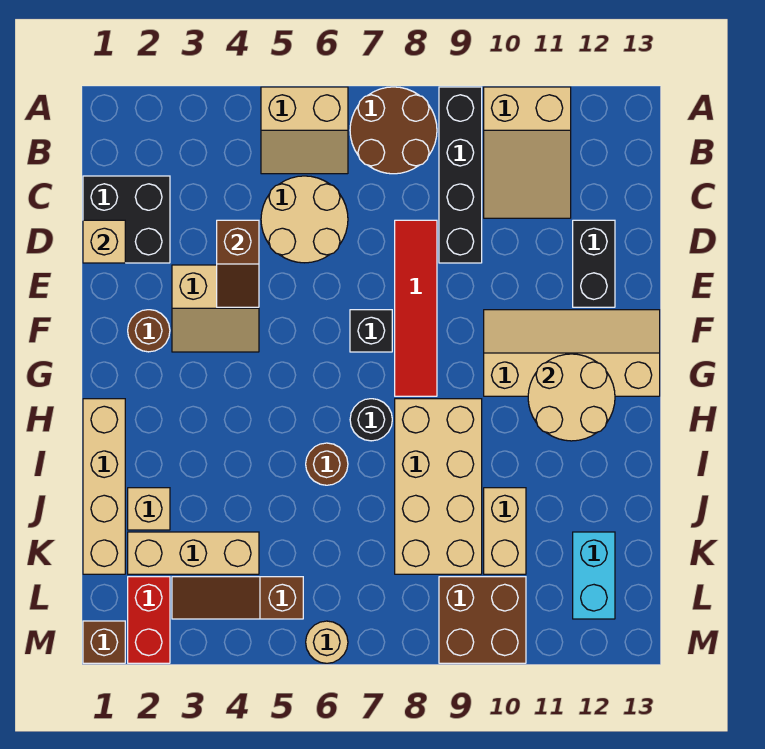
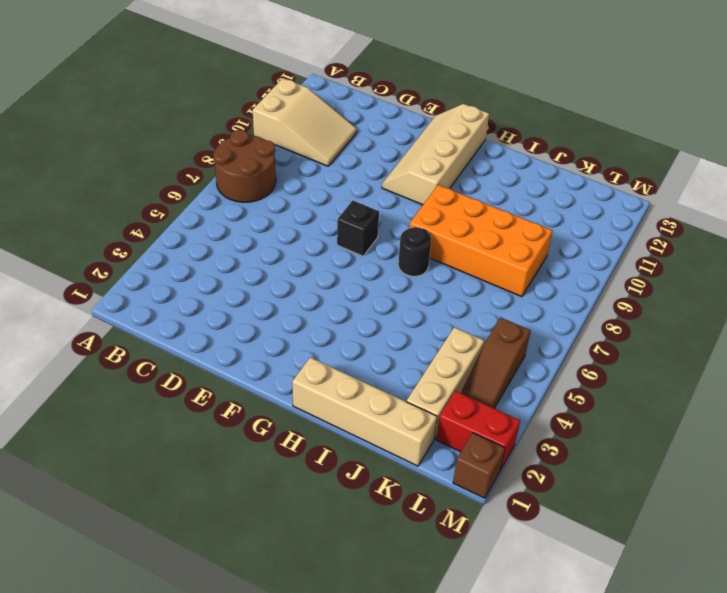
orange brick H8:K9 level 1 -> tan brick H8:K9 level 1
none -> tan slope A5:B6 level 1 top A
none -> black brick A9:D9 level 1
none -> black brick C1:D2 level 1

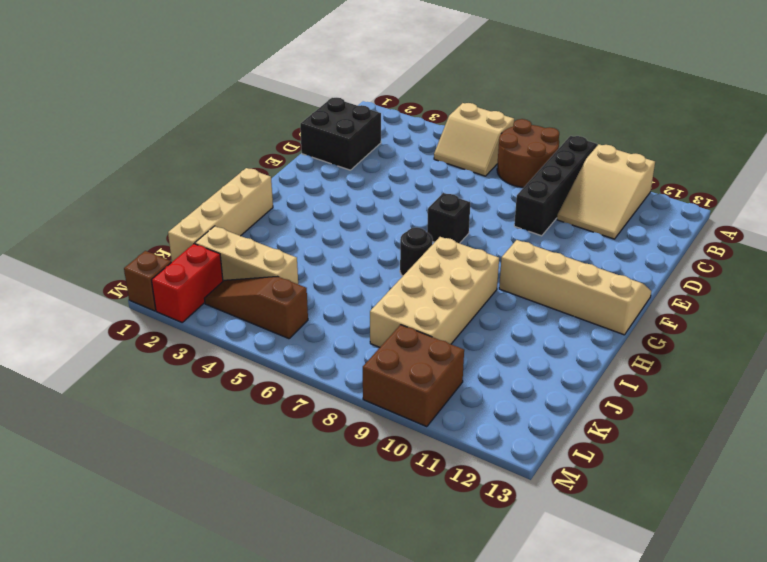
none -> tan round brick C5:D6 level 1
none -> red tile D8:G8 level 1
none -> black brick D12:E12 level 1

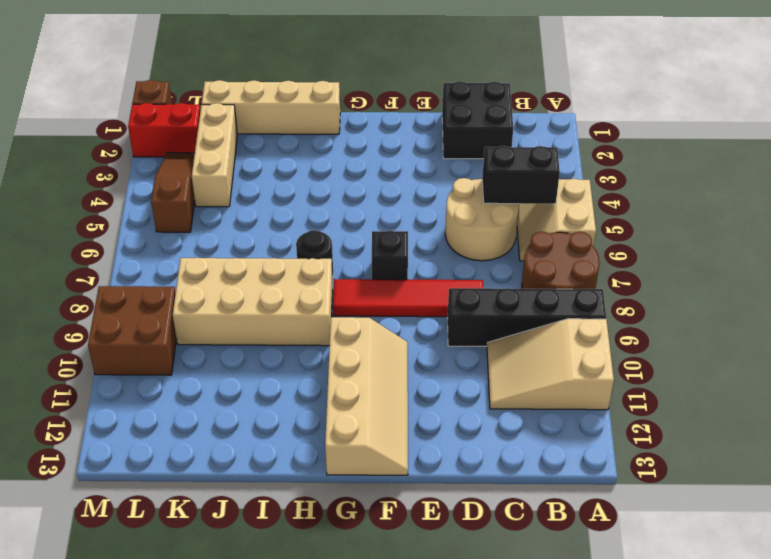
black brick B5:C5 level 2 -> black brick D12:E12 level 1
none -> tan slope E3:F4 level 1 top E
none -> brown round brick F2 level 1
none -> brown round brick I6 level 1

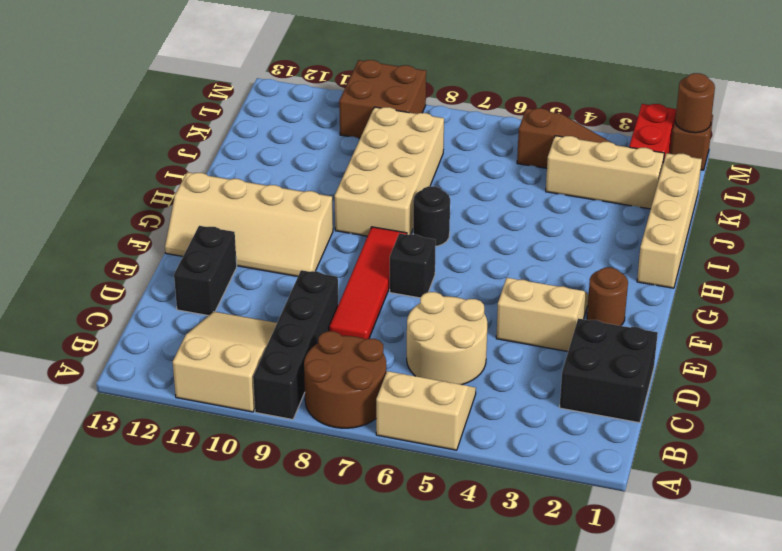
brown round brick M1 level 2 -> brown round brick I6 level 1
none -> tan brick J2 level 1
none -> tan brick J10:K10 level 1
none -> cyan brick K12:L12 level 1

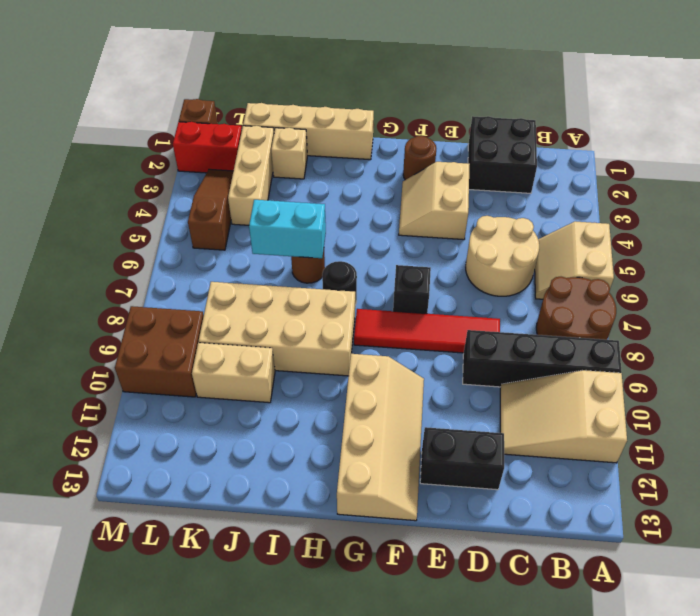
cyan brick I6:J6 level 2 -> cyan brick K12:L12 level 1
none -> tan round brick M6 level 1
none -> tan brick D1 level 2
none -> brown slope D4:E4 level 2 top D

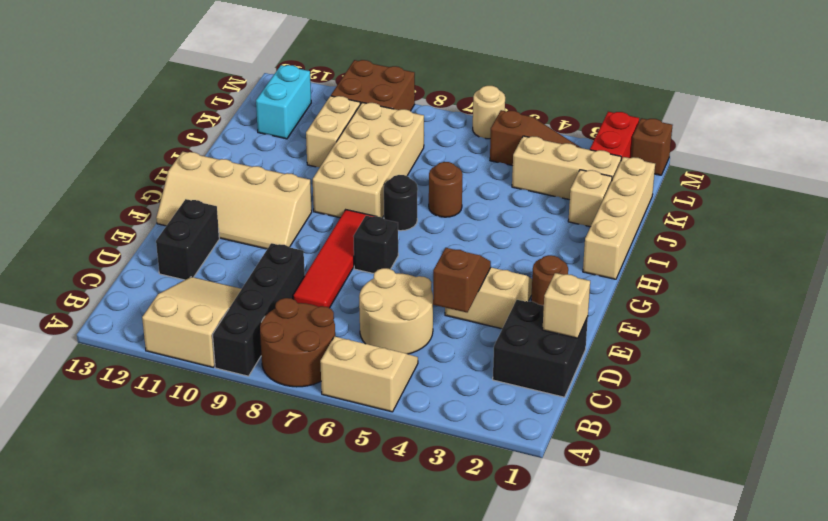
none -> tan round brick G11:H12 level 2

